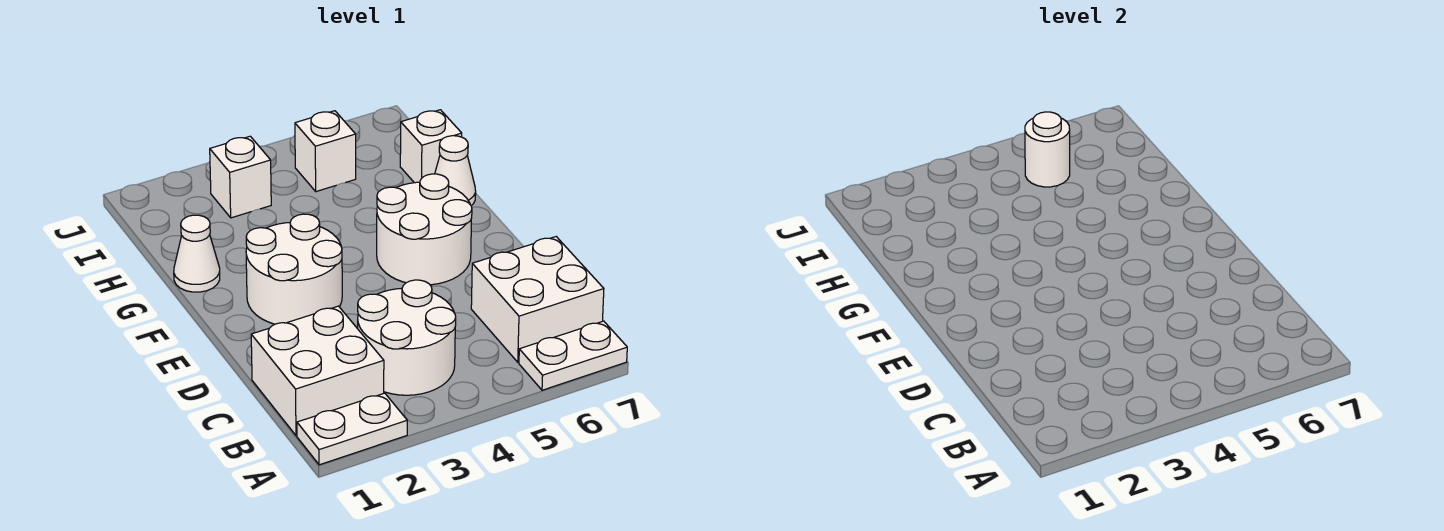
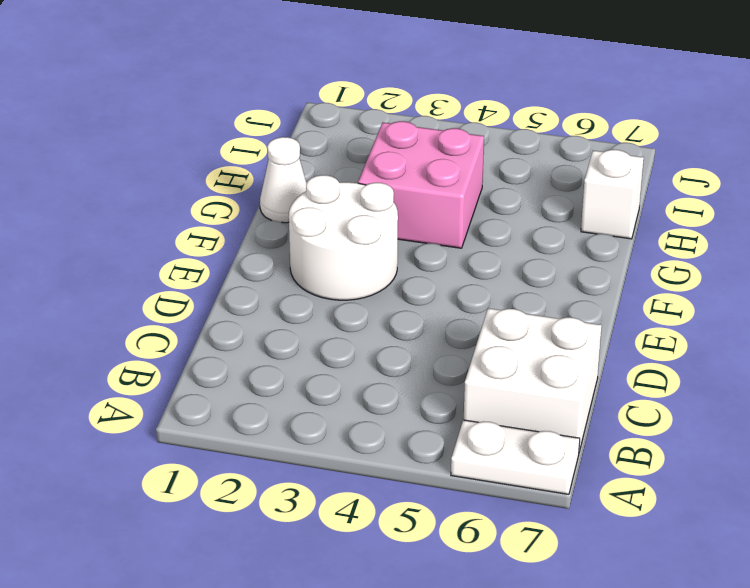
pink brick G3:H4 level 1 -> none
none -> white plate A1:A2 level 1
none -> white brick B1:C2 level 1
none -> white round brick B3:C4 level 1

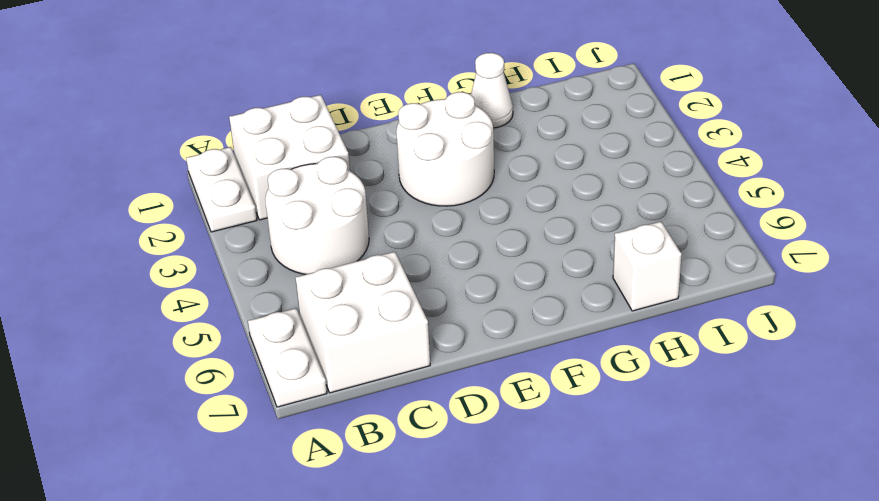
none -> white round brick E5:F6 level 1
none -> white cone G7 level 1
none -> white brick I3 level 1

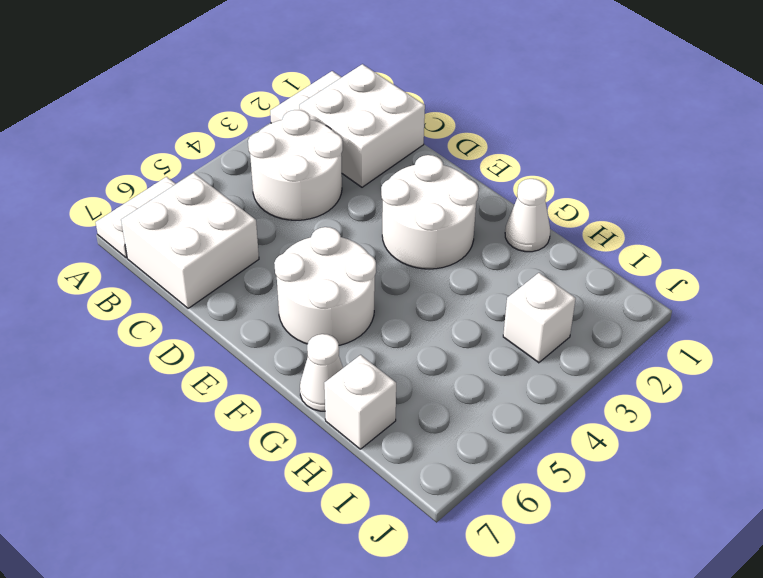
none -> white brick I5 level 1
none -> white round brick I5 level 2

